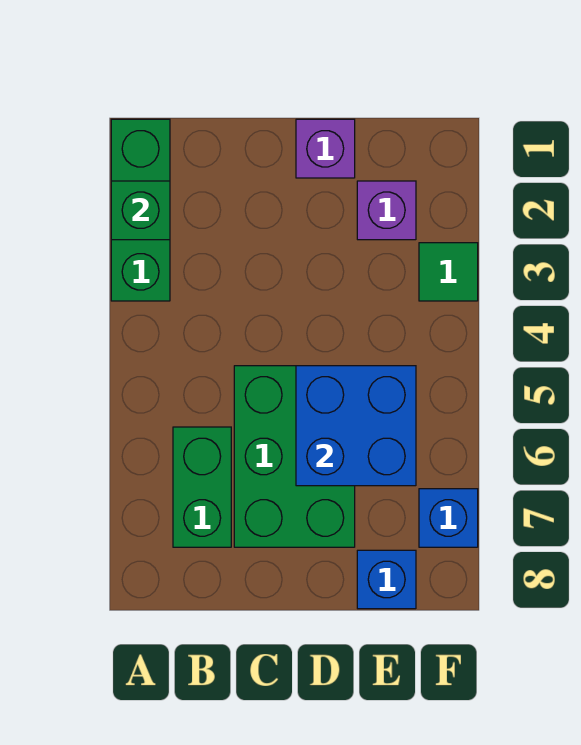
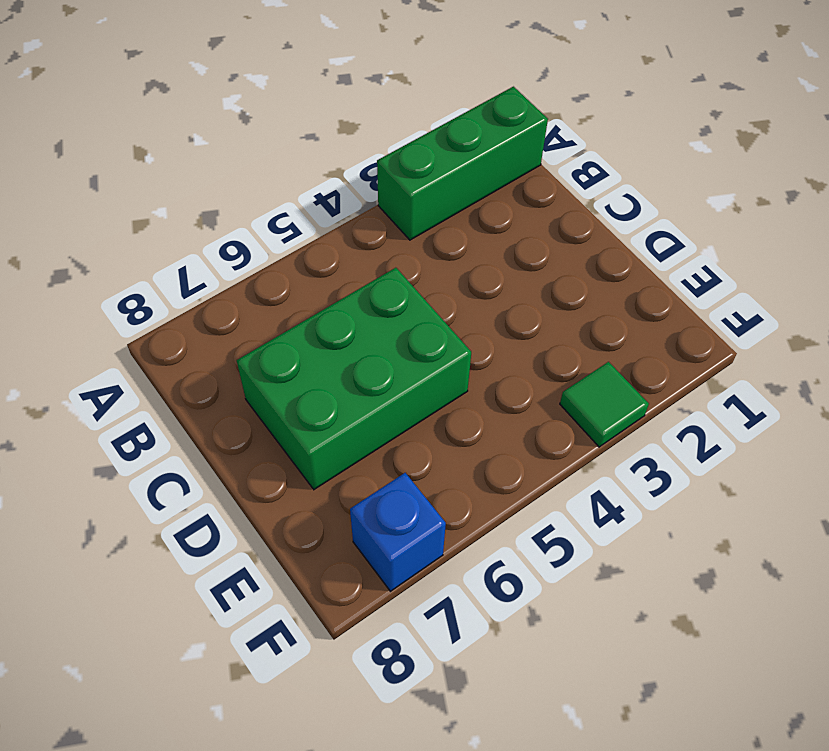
none -> green brick B6:B7 level 1
none -> purple brick D1 level 1

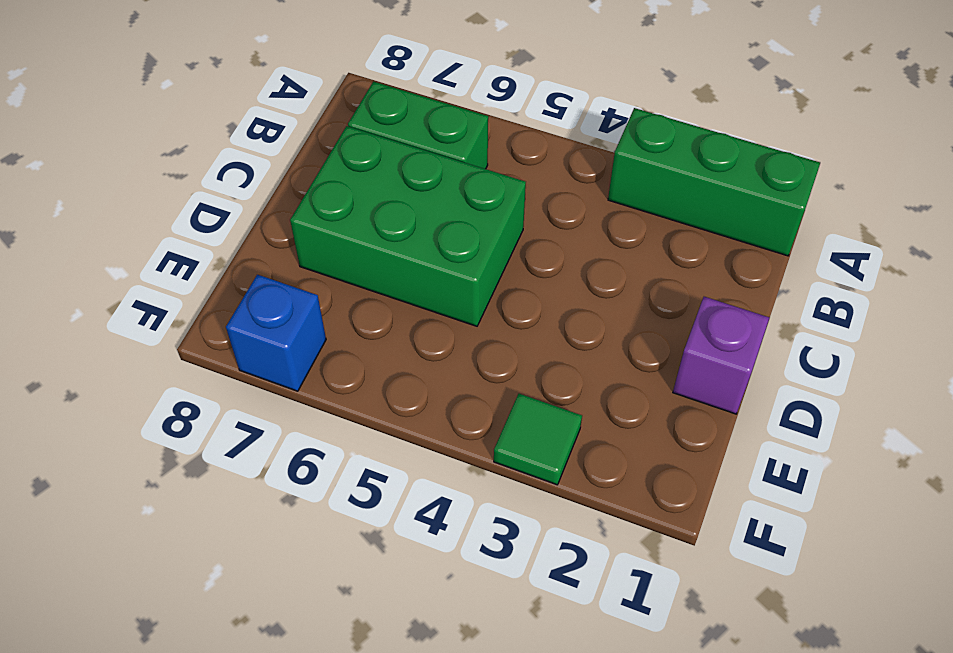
none -> purple brick E2 level 1
none -> blue brick E8 level 1

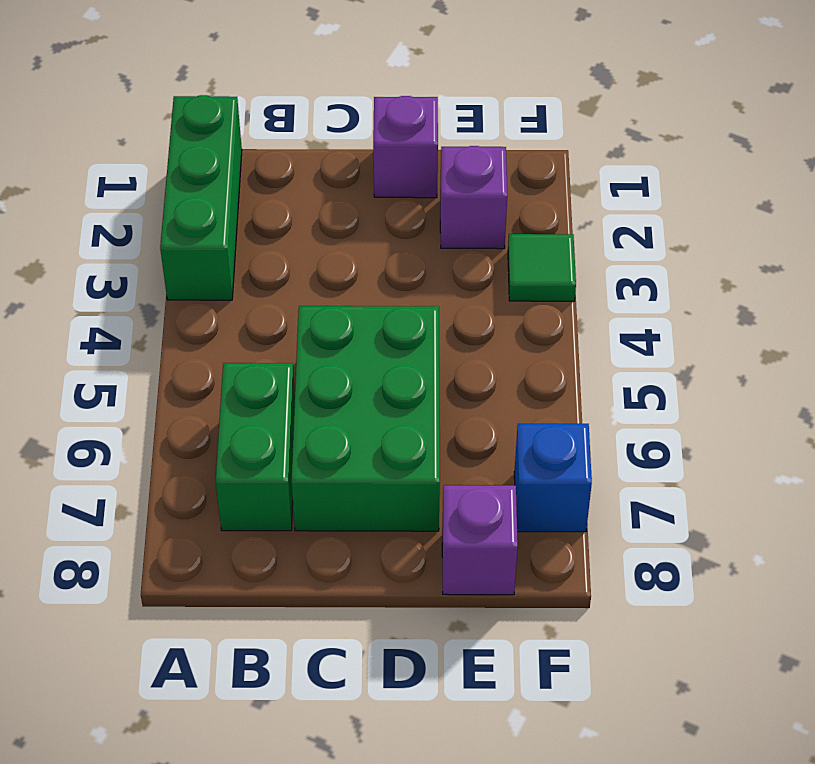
purple brick E8 level 1 -> blue brick E8 level 1
none -> green brick A2 level 2
none -> blue brick D5:E6 level 2

